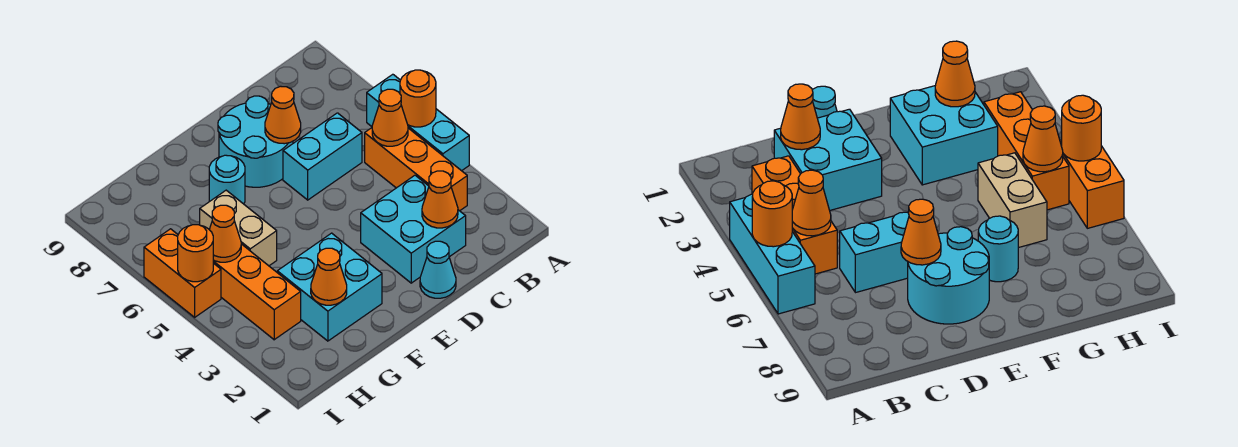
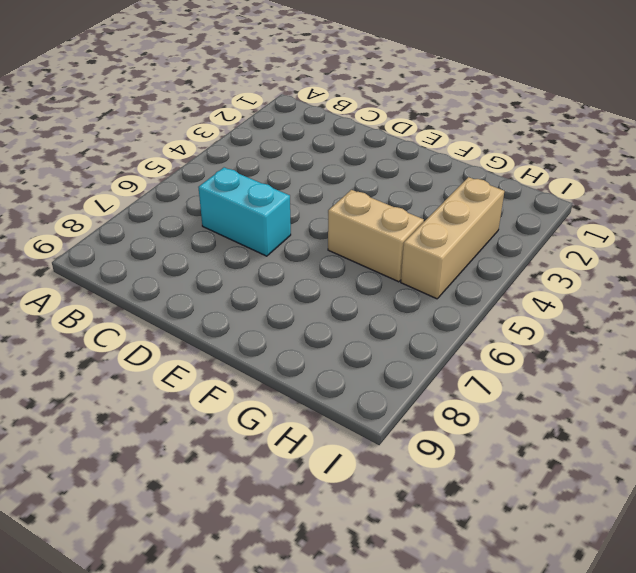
tan brick F5:G5 level 1 -> tan brick G5:G6 level 1
tan brick H3:H5 level 1 -> orange brick H3:H5 level 1
none -> cyan brick A4:A6 level 1
none -> orange brick B3:B5 level 1
none -> cyan brick C2:D3 level 1

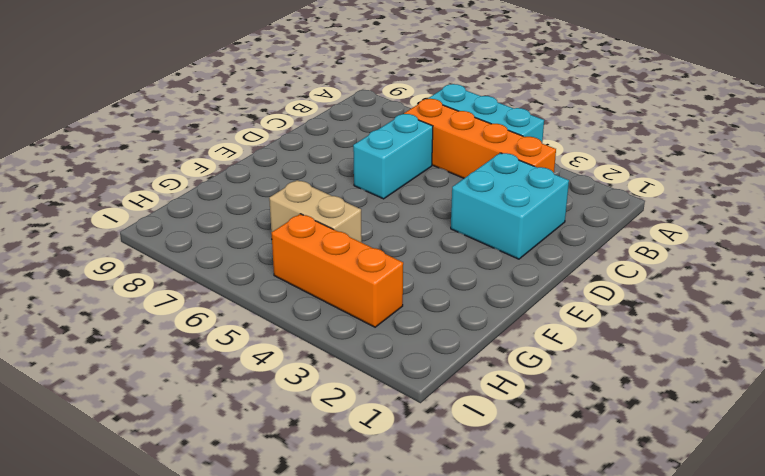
orange brick B3:B6 level 1 -> orange brick B3:B5 level 1
none -> cyan cone D1 level 1
none -> cyan round brick D7:E8 level 1
none -> cyan brick F2:G3 level 1

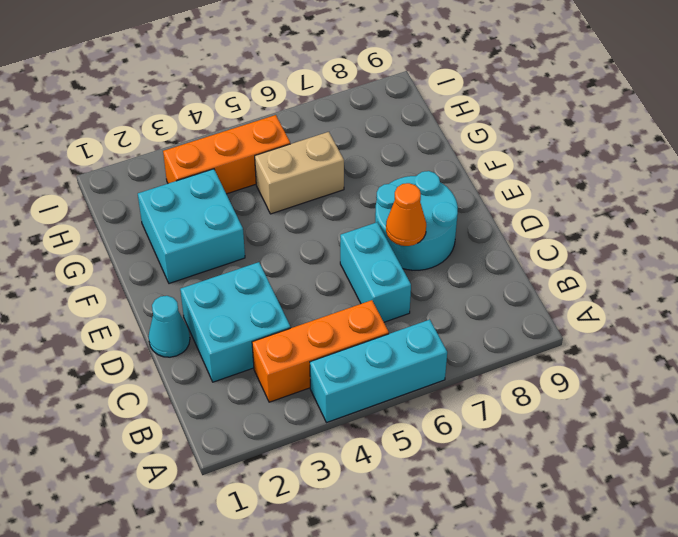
none -> cyan round brick F7 level 1
none -> orange brick I5:I6 level 1
none -> orange round brick A5 level 2

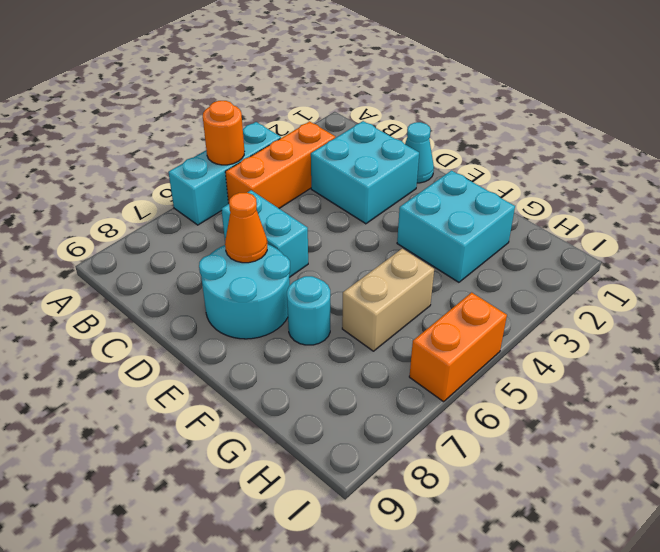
none -> orange brick H3:H5 level 1
none -> orange cone B5 level 2
none -> orange cone C2 level 2

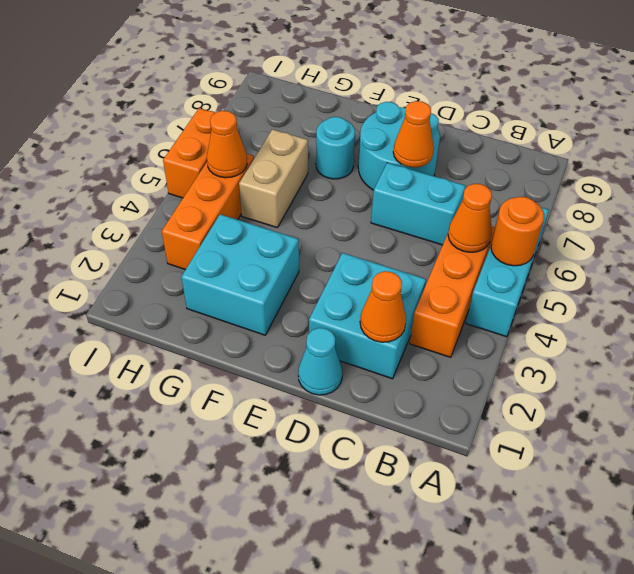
none -> orange cone G2 level 2
none -> orange round brick I5 level 2

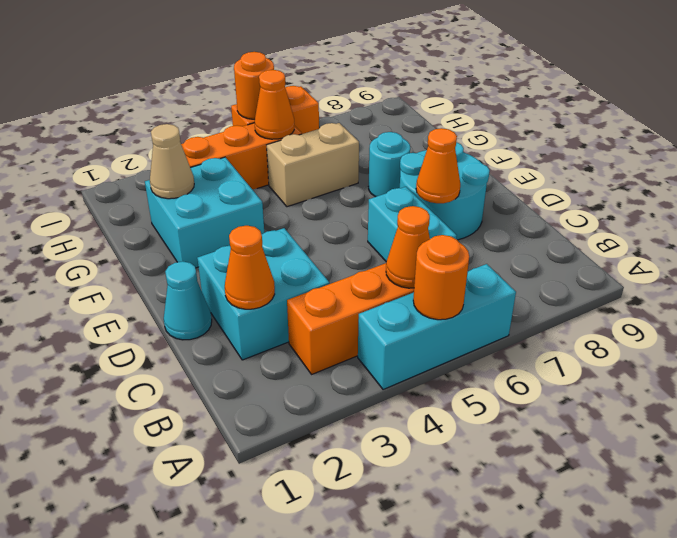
tan cone G2 level 2 -> orange cone G2 level 2

